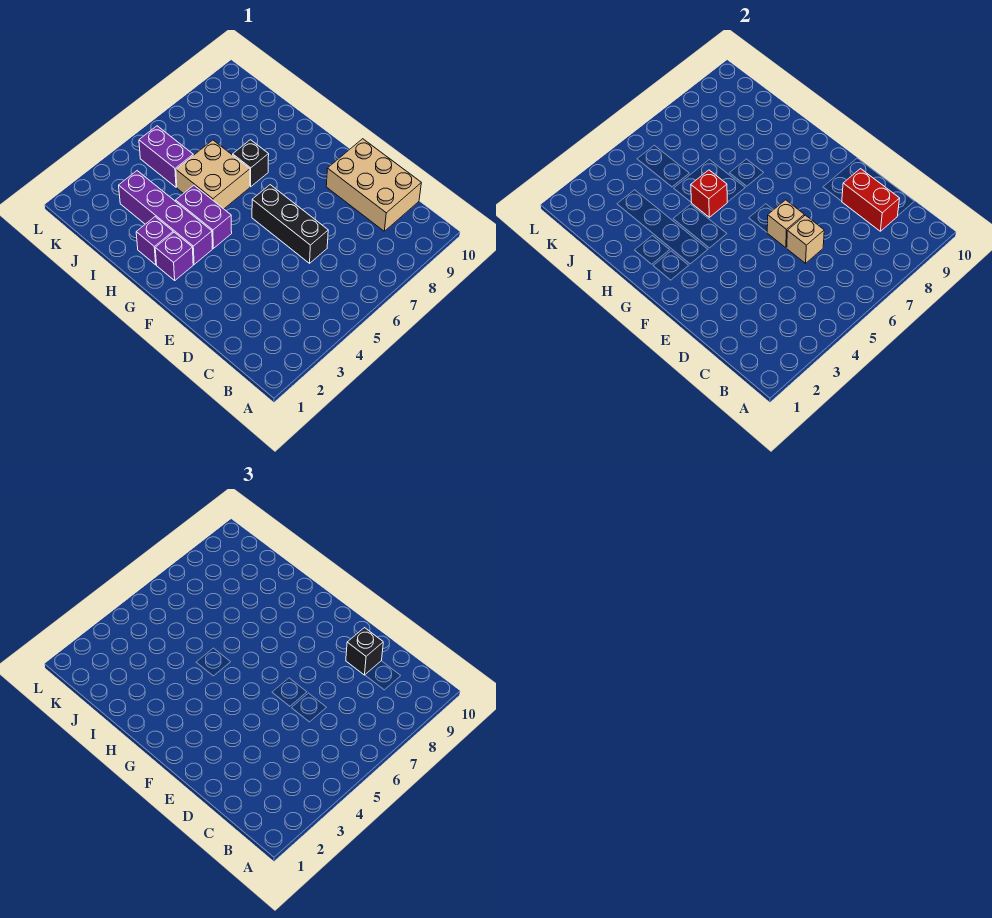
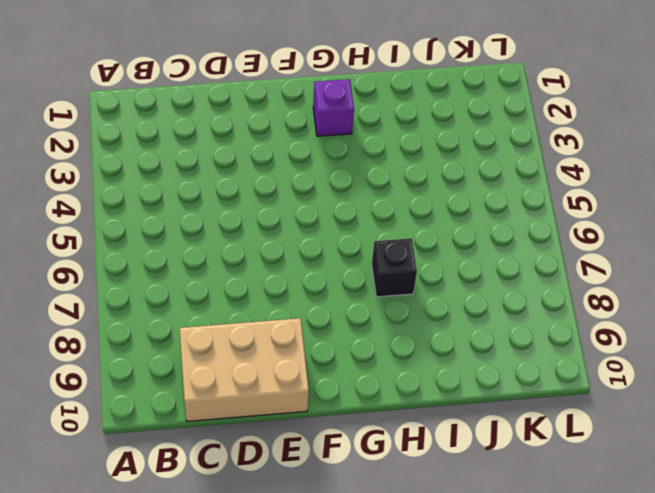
none -> black brick D6:F6 level 1
none -> purple brick G3:J3 level 1
none -> purple brick G4:H4 level 1

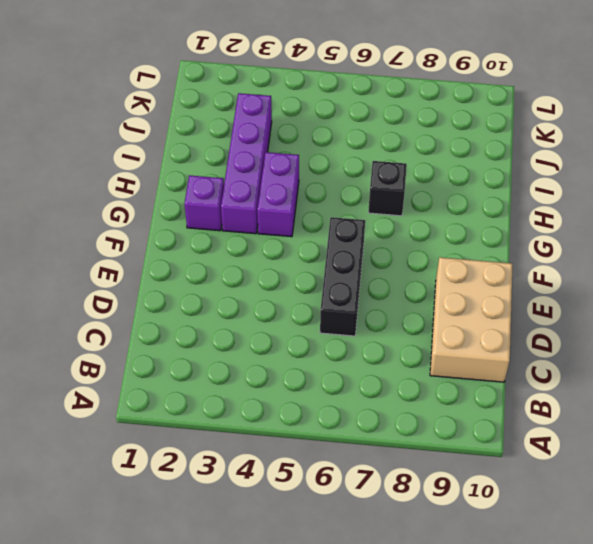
none -> purple brick H2 level 1
none -> tan brick H5:I6 level 1
none -> purple brick J5:K5 level 1

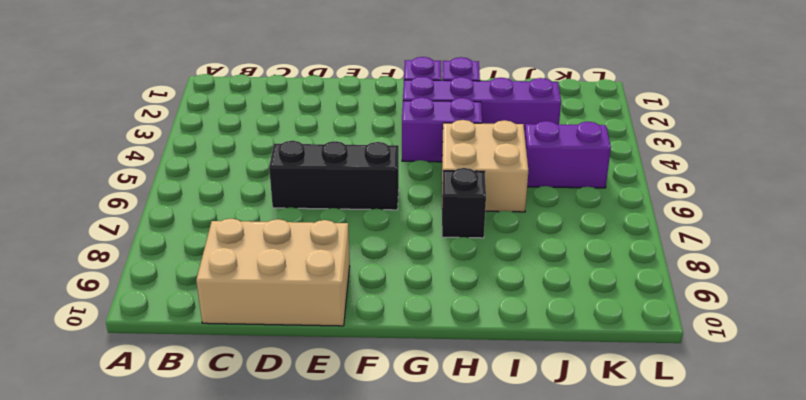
none -> red brick C9:D9 level 2
none -> tan brick D6 level 2
none -> tan brick E6 level 2

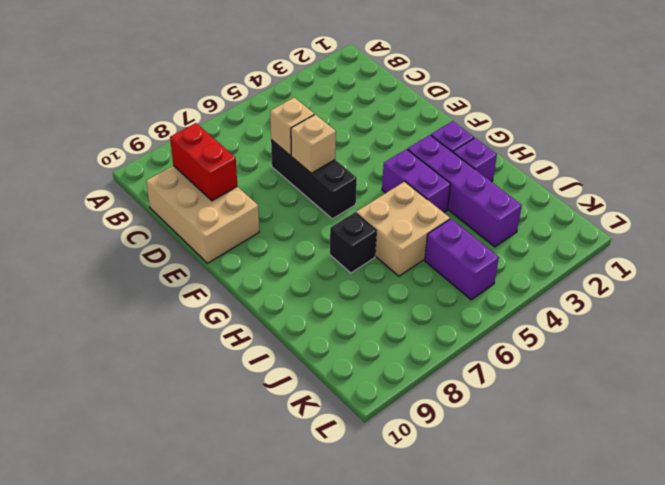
none -> red brick H5 level 2
none -> black brick D9 level 3

